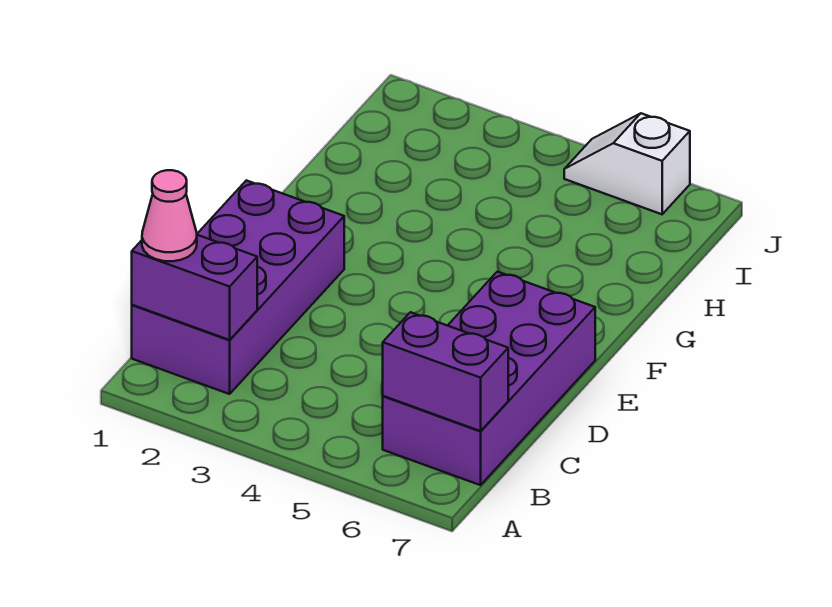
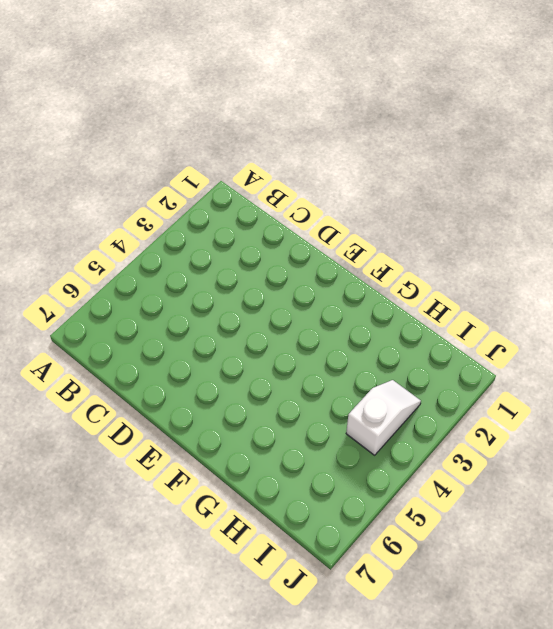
white slope I3:I4 level 1 top 4 -> white slope J5:J6 level 1 top 6
none -> purple brick B1:E2 level 1
none -> purple brick B6:E7 level 1

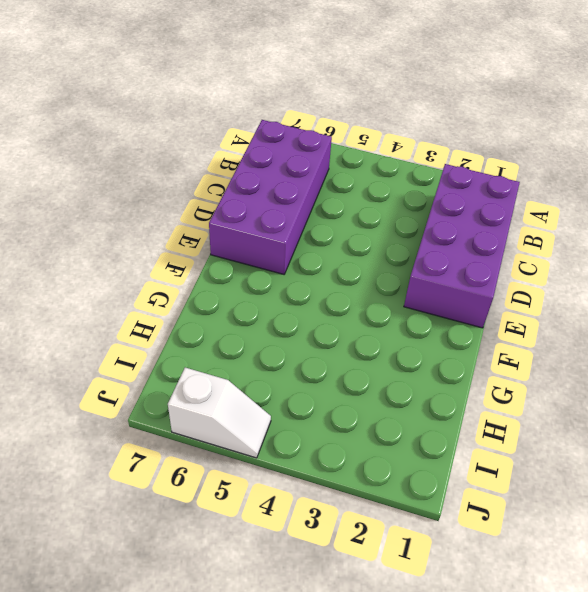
none -> purple brick B1:B2 level 2
none -> purple brick B6:B7 level 2

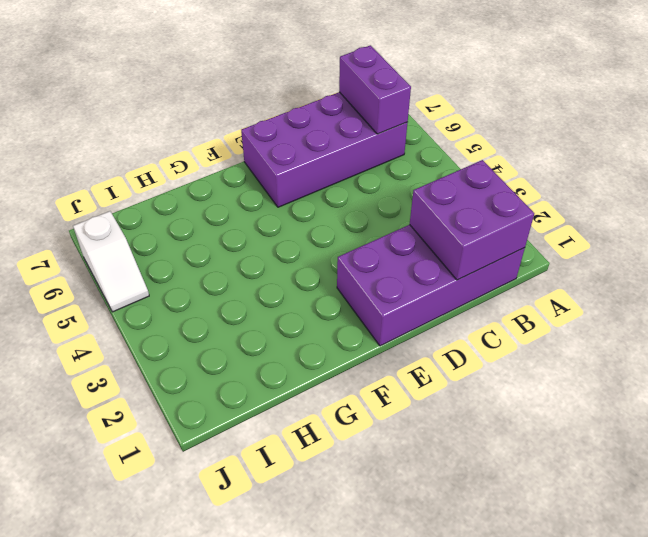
purple brick B1:C2 level 2 -> purple brick B1:B2 level 2
none -> pink cone B1 level 3

